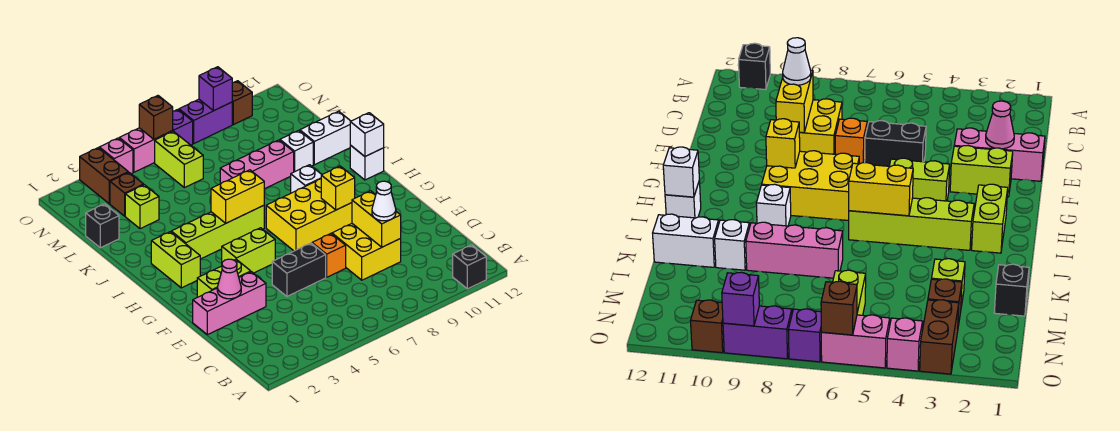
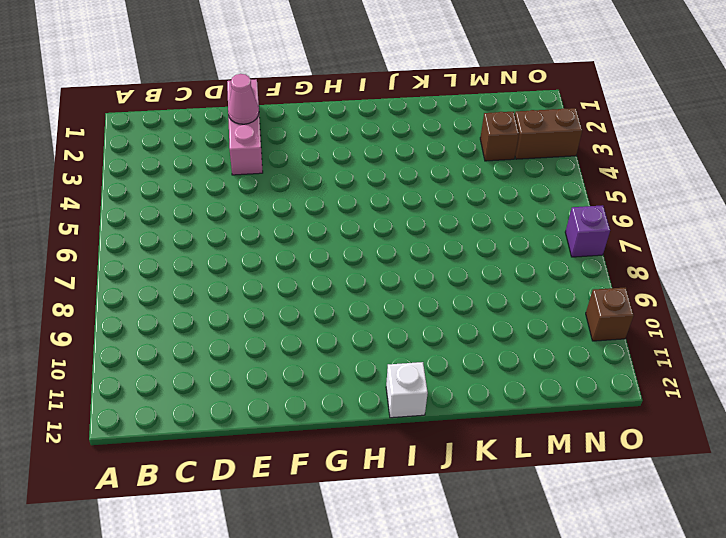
none -> black brick A11 level 1
none -> yellow brick D8:E9 level 1
none -> black brick E5:E6 level 1
none -> orange brick E7 level 1

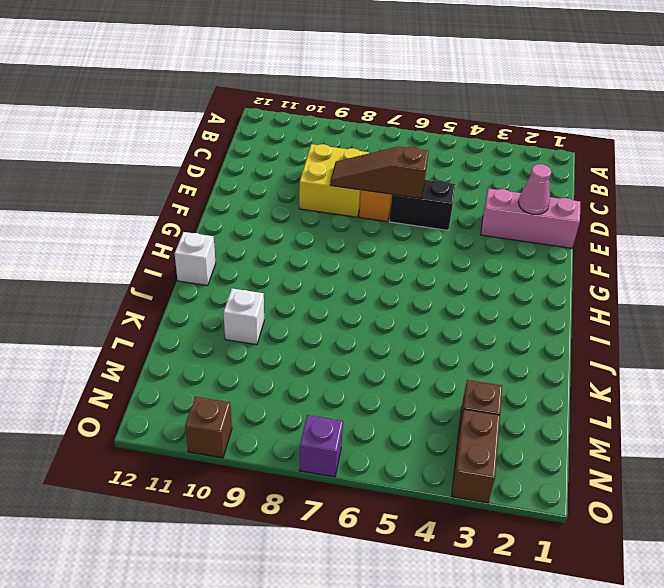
brown slope E6:E8 level 2 top 6 -> none
none -> black brick A11 level 1
none -> lime brick F2:F3 level 1
none -> lime brick G4:G5 level 1
none -> yellow brick G7:H9 level 1

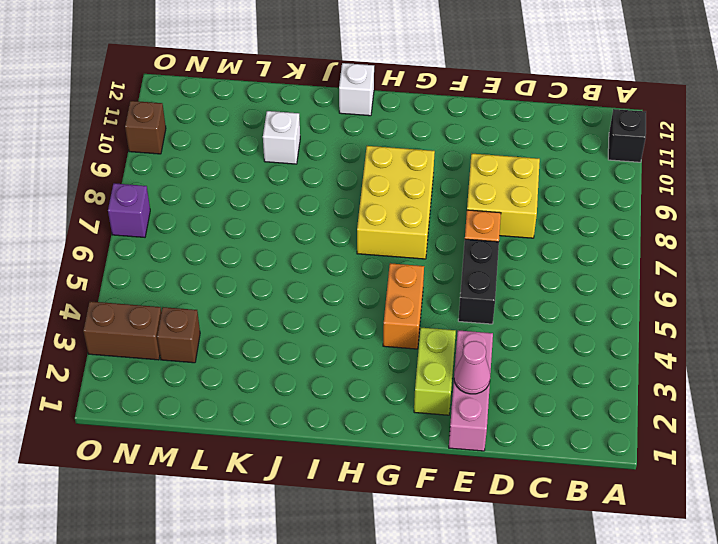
orange brick G4:G5 level 1 -> lime brick G4:G5 level 1
none -> lime brick H2:I2 level 1
none -> lime brick I3:I6 level 1
none -> white brick I9 level 1
none -> pink brick K7:K9 level 1

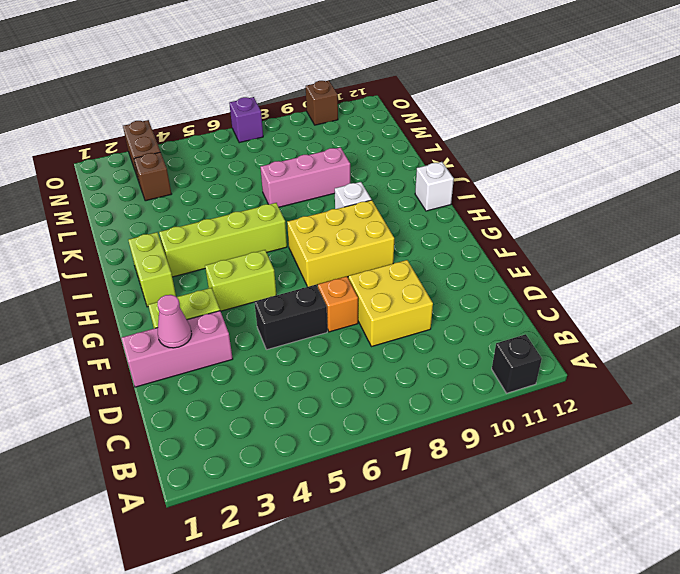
none -> white brick K10 level 1
none -> white brick K11:K12 level 1
none -> black brick L1 level 1
none -> lime brick L3 level 1

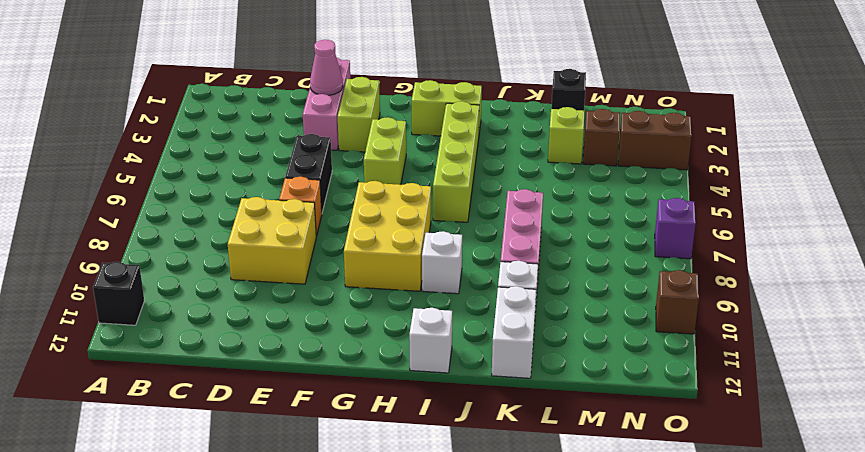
none -> lime brick M6:N6 level 1
none -> pink brick O4 level 1
none -> pink brick O5:O6 level 1
none -> purple brick O8:O9 level 1

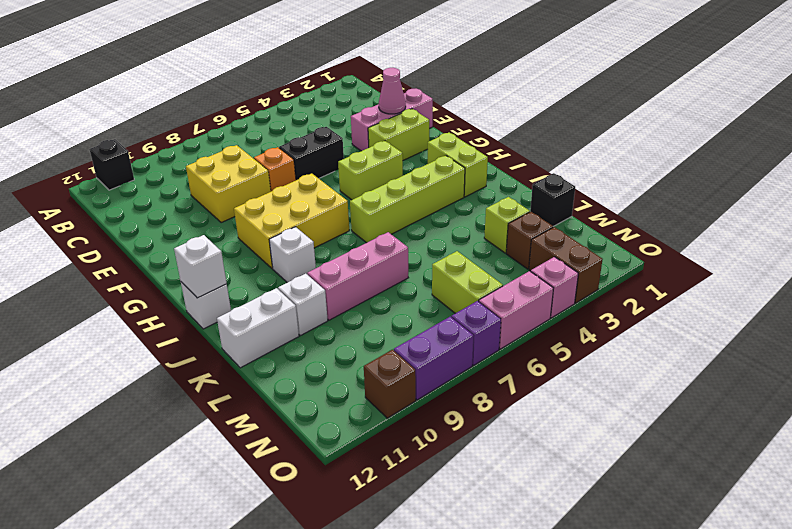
none -> yellow brick D9:E9 level 2
none -> yellow brick G9 level 2
none -> yellow brick I5:I6 level 2
none -> brown brick O6 level 2

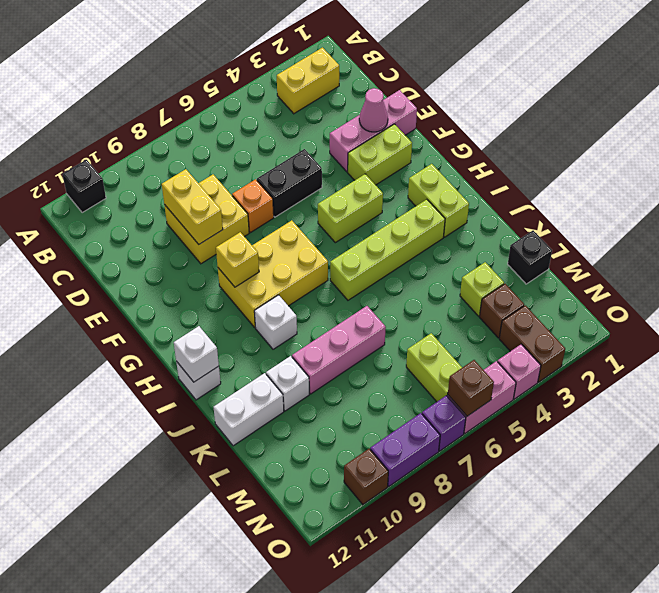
yellow brick B2:B3 level 1 -> yellow brick I5:I6 level 2
none -> purple brick O9 level 2
none -> white cone D9 level 3

